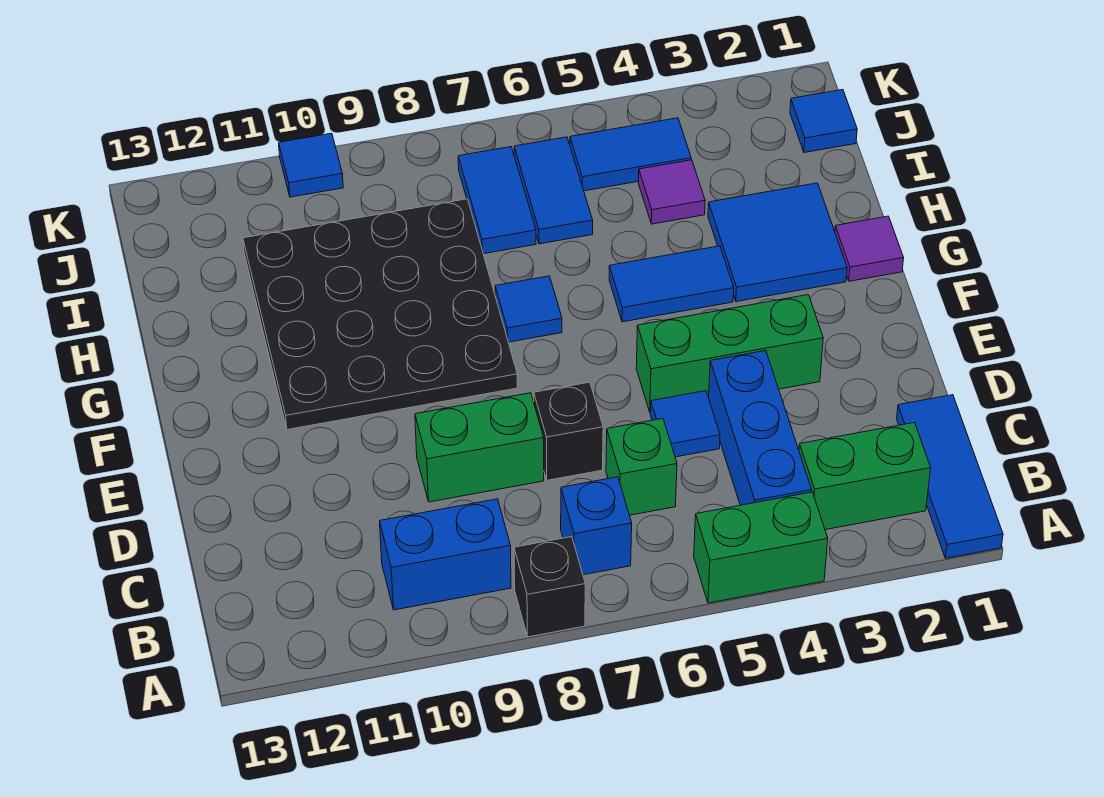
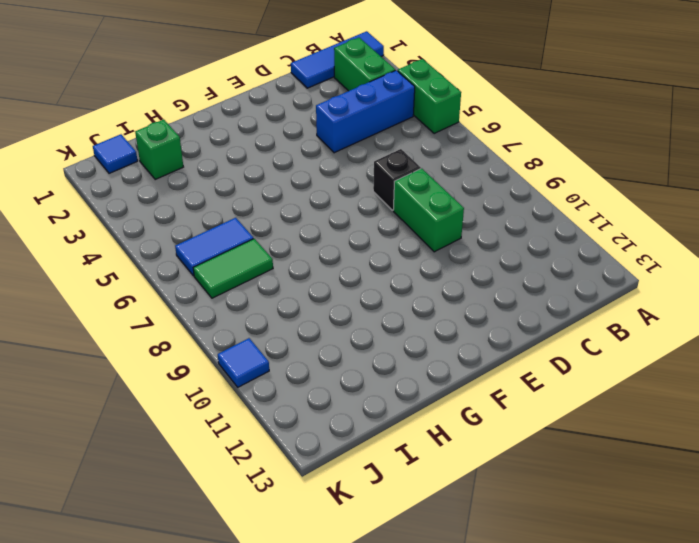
green brick I2 level 1 -> green brick C6 level 1
green tile I7:J7 level 1 -> blue tile I7:J7 level 1
none -> black brick A8 level 1
none -> blue brick B7 level 1
none -> blue brick B9:B10 level 1

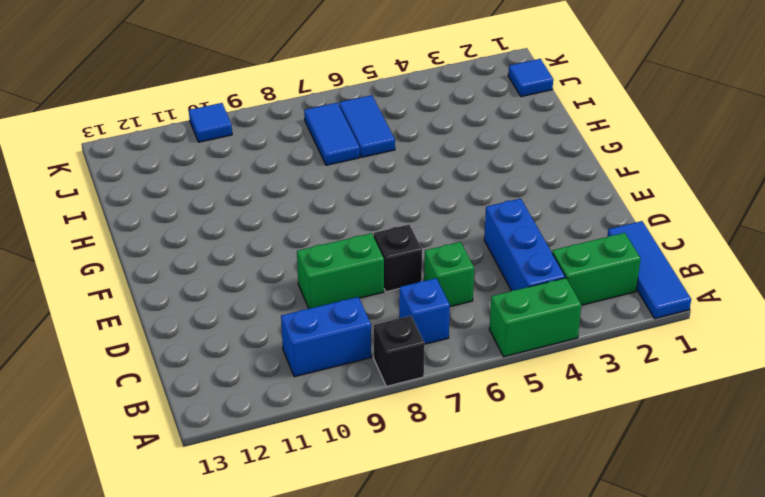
none -> blue tile D5 level 1
none -> green brick E3:E5 level 1
none -> black plate F8:I11 level 1

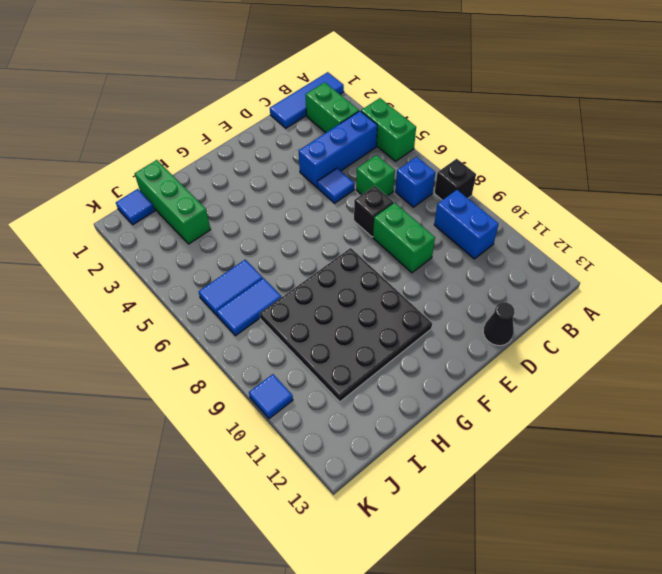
black cone D13 level 1 -> none
green brick I1:I3 level 1 -> green brick E3:E5 level 1
none -> purple tile G1 level 1
none -> blue tile G2:H3 level 1
none -> blue tile G4:G5 level 1

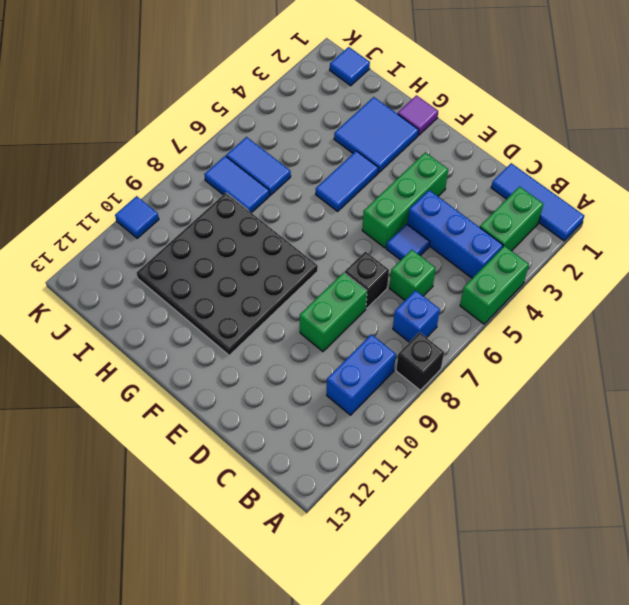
none -> blue tile G7 level 1
none -> purple tile I4 level 1
none -> blue tile J4:J5 level 1

